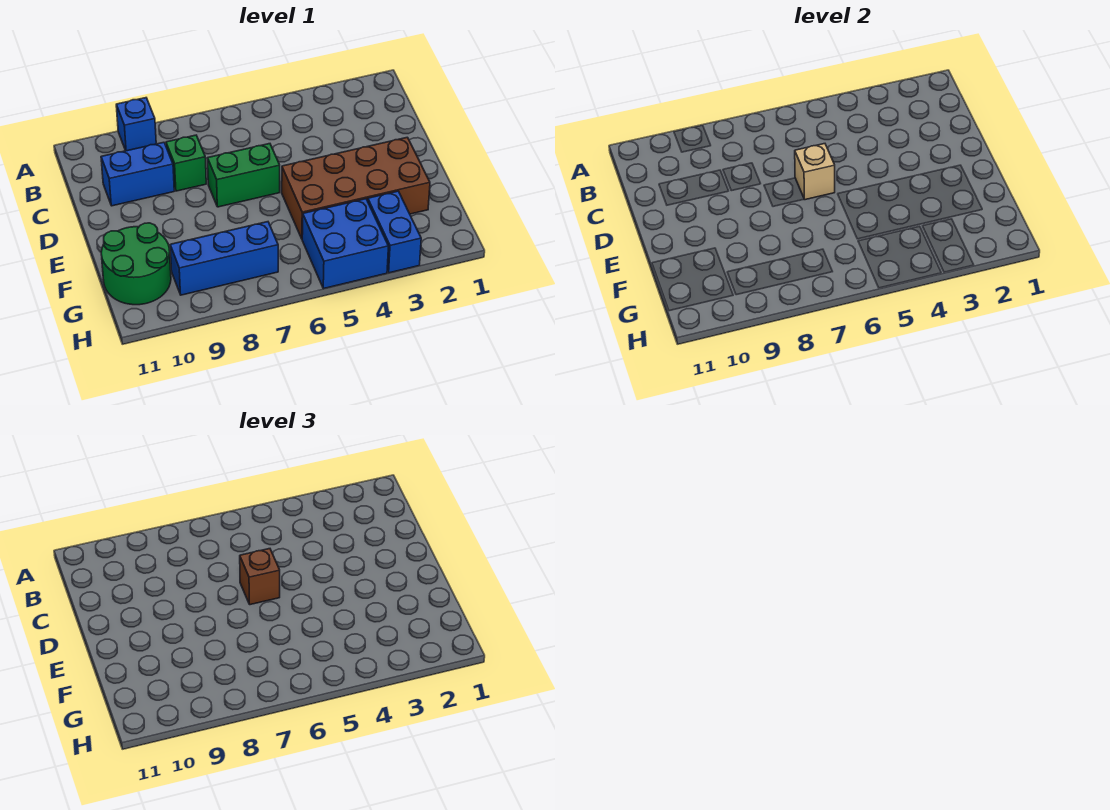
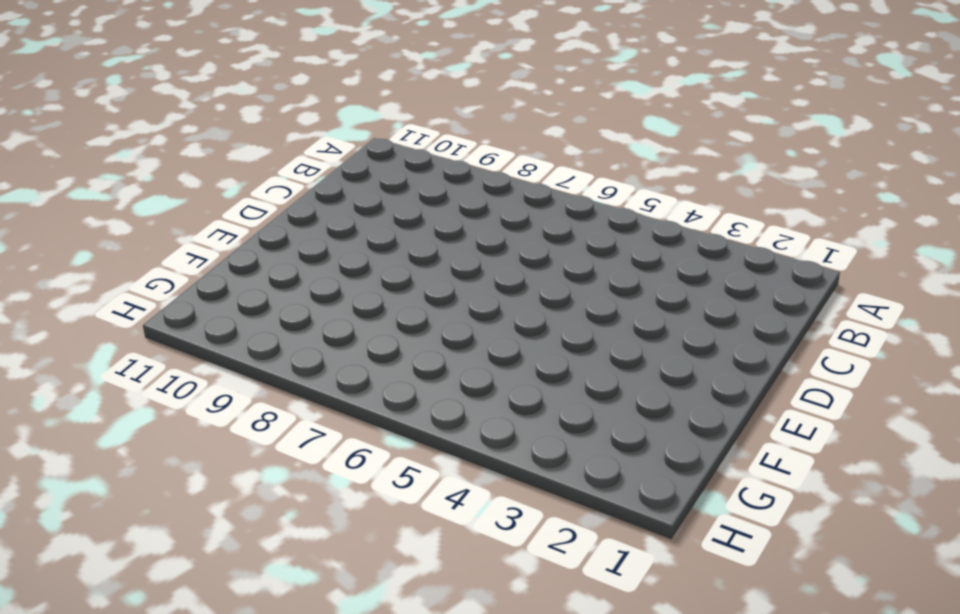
none -> blue brick A9 level 1
none -> green brick C8 level 1

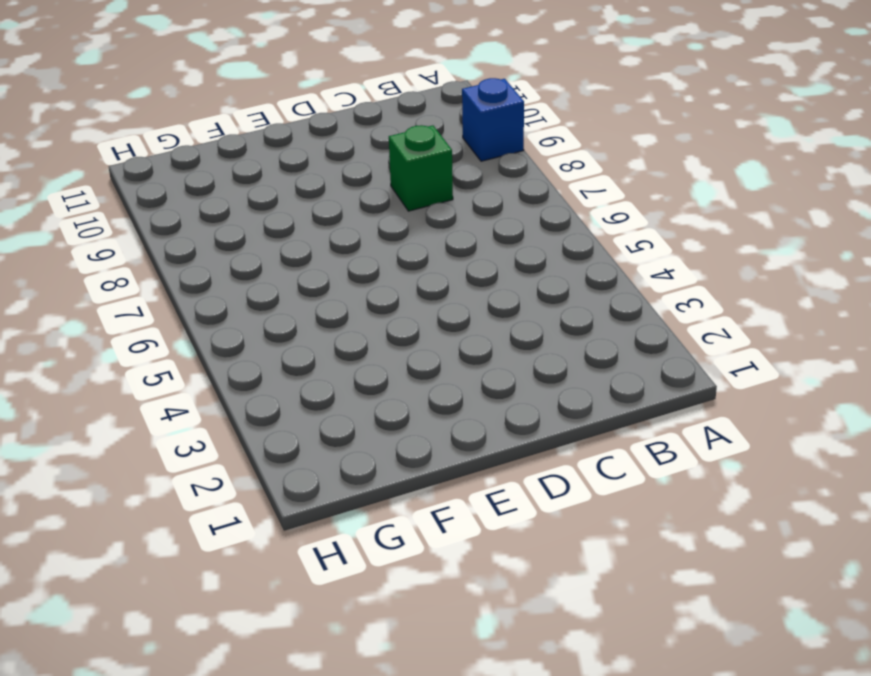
none -> blue brick C9:C10 level 1
none -> green brick D6:D7 level 1

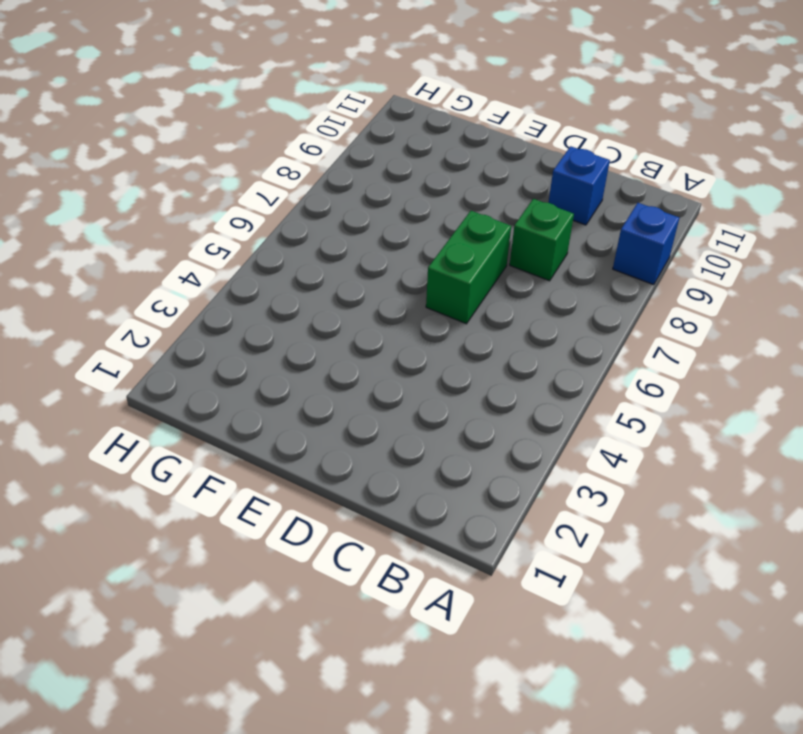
blue brick C10 level 1 -> blue brick C9:C10 level 1
none -> brown brick E2:F5 level 1
none -> green round brick F10:G11 level 1

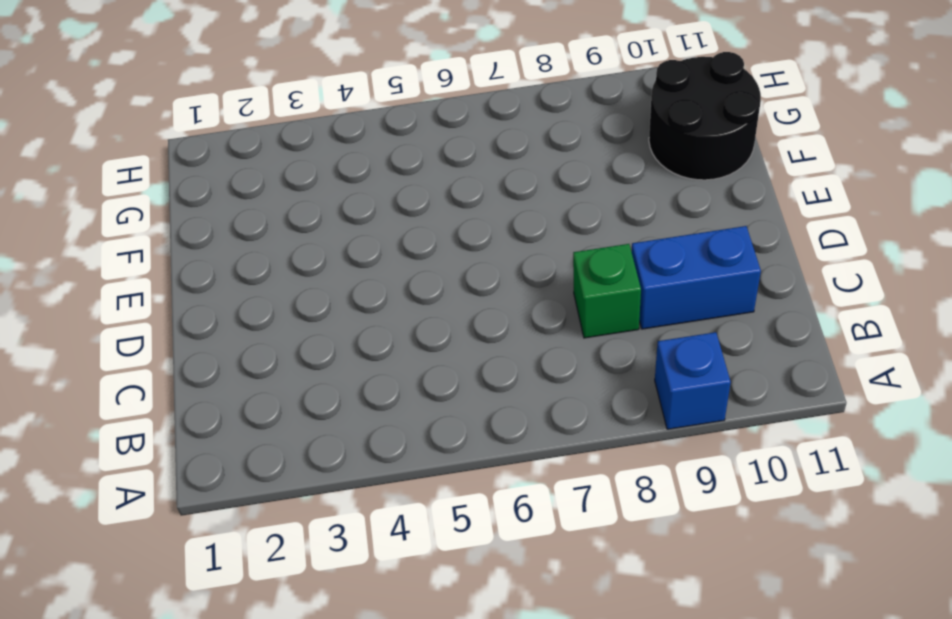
black round brick F10:G11 level 1 -> green round brick F10:G11 level 1
none -> green brick D6:D7 level 1
none -> brown brick E2:F5 level 1

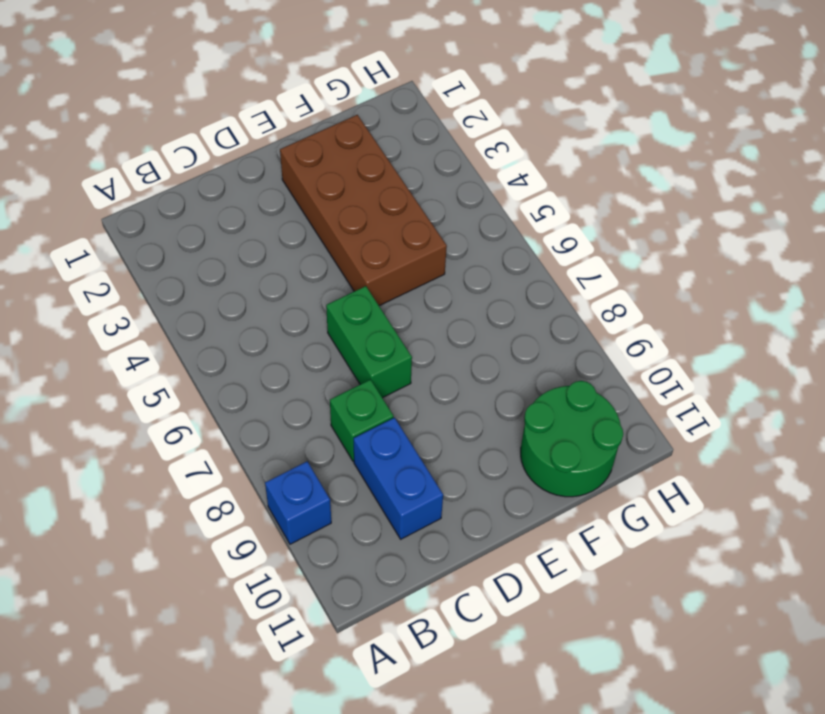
none -> blue brick G3:H3 level 1
none -> blue brick G4:H5 level 1

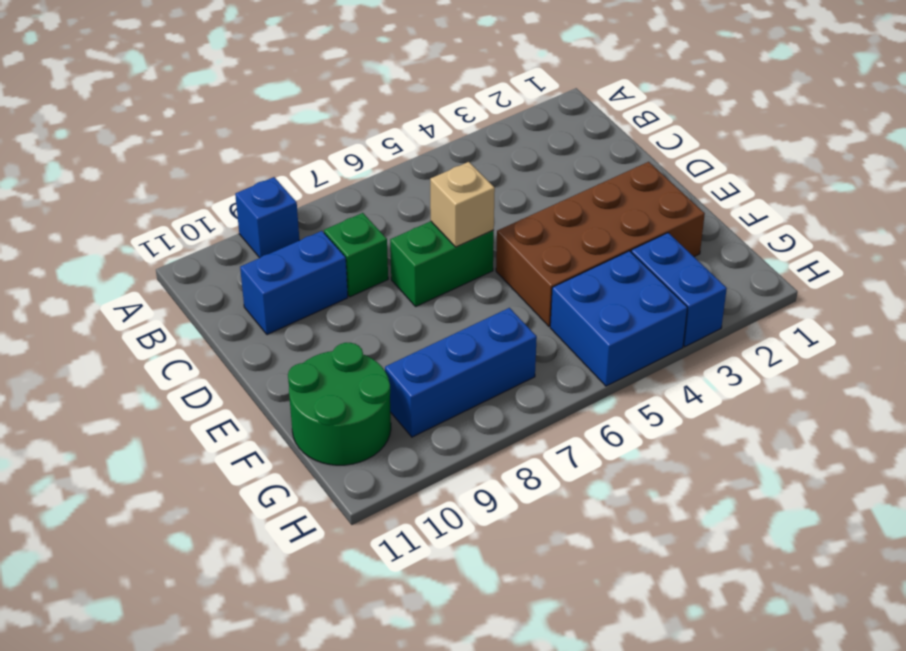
none -> brown brick D6 level 3

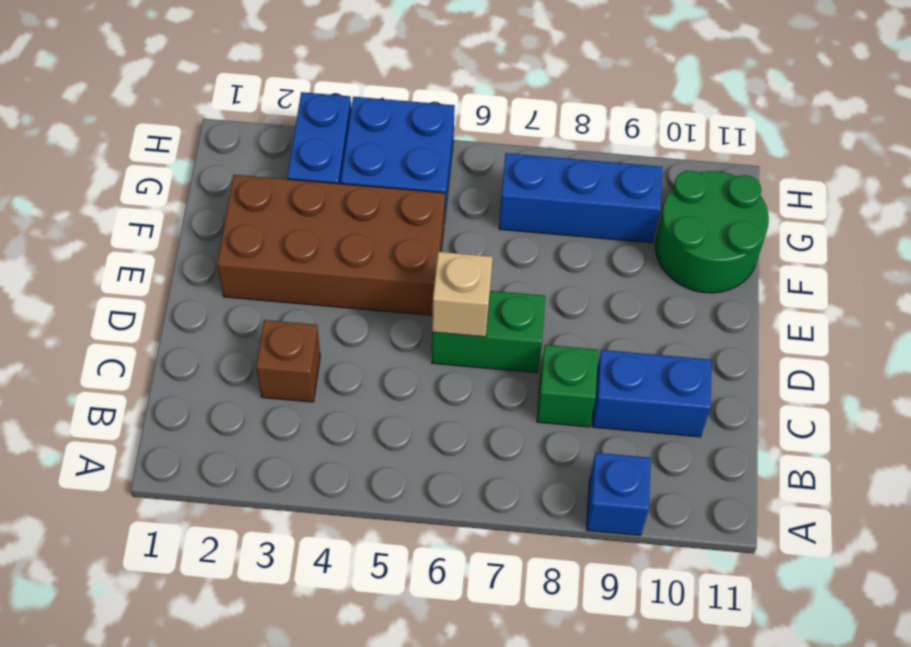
brown brick C3 level 1 -> brown brick D6 level 3

